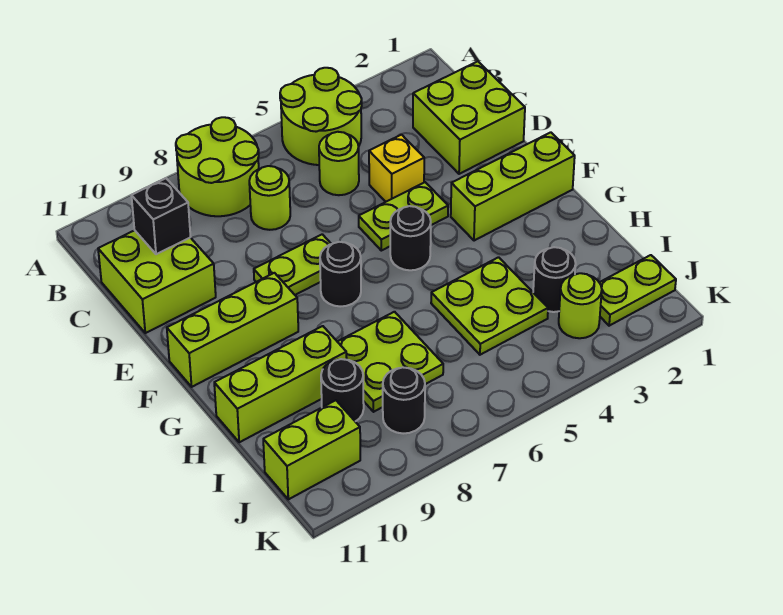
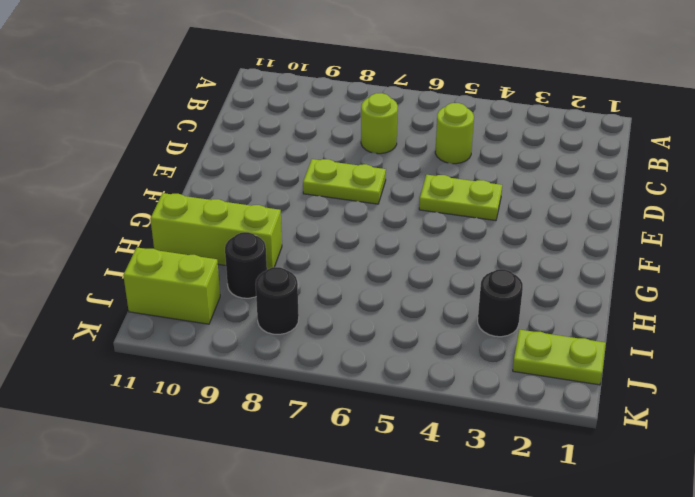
none -> lime round brick A4:B5 level 1
none -> lime round brick A7:B8 level 1
none -> lime brick C1:D2 level 1

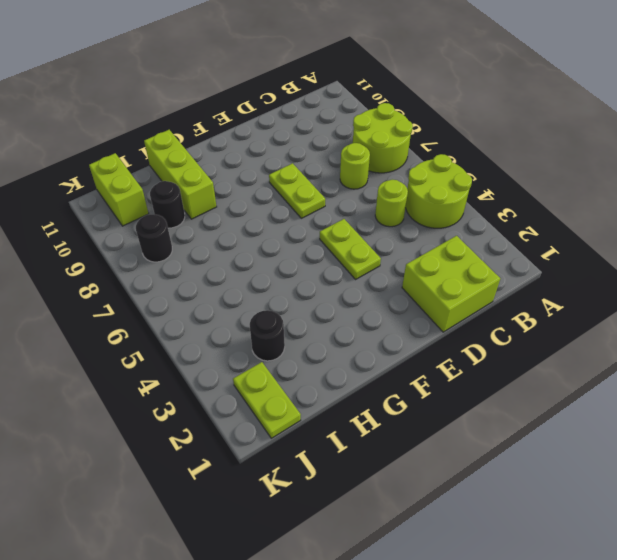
none -> lime brick C10:D11 level 1
none -> yellow brick D4 level 1
none -> lime brick F1:F3 level 1

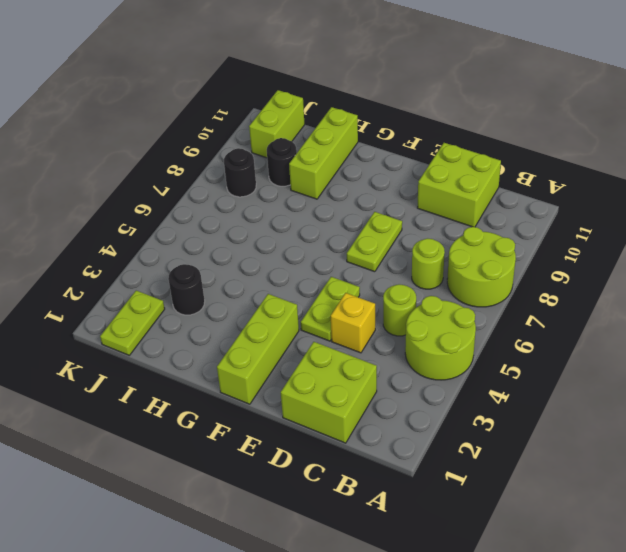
none -> black round brick F5 level 1
none -> black round brick F7 level 1
none -> lime brick F9:F11 level 1

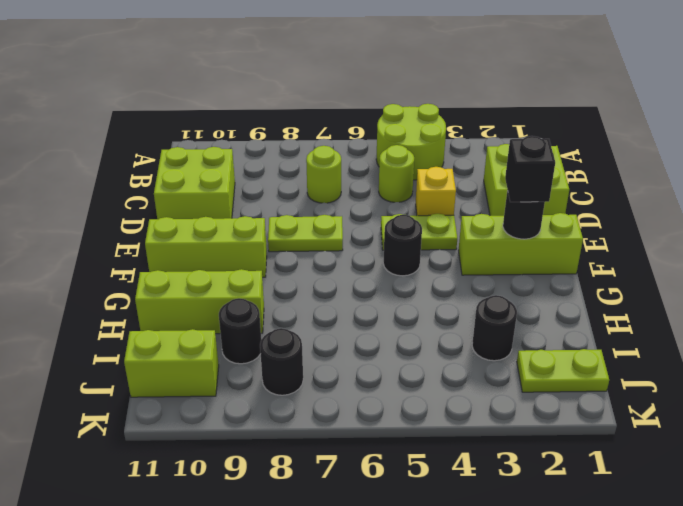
black round brick F2 level 2 -> black round brick F7 level 1
black brick F2 level 3 -> black brick C10 level 2
none -> lime round brick A7:B8 level 1
none -> lime plate H4:I5 level 1
none -> lime plate H7:I8 level 1

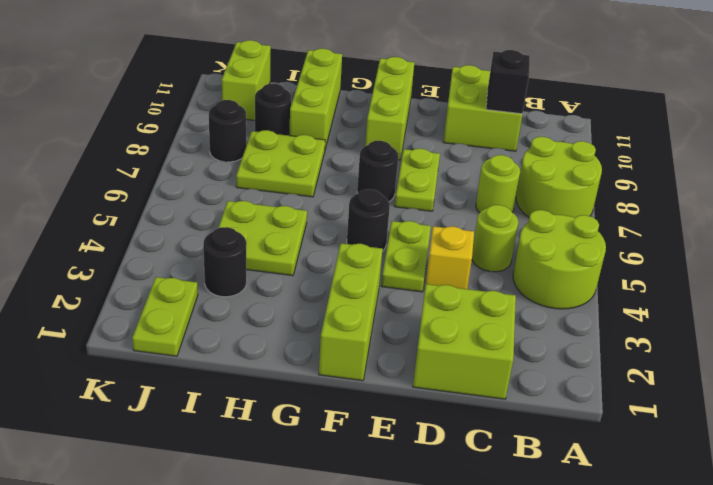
none -> lime round brick J3 level 1

